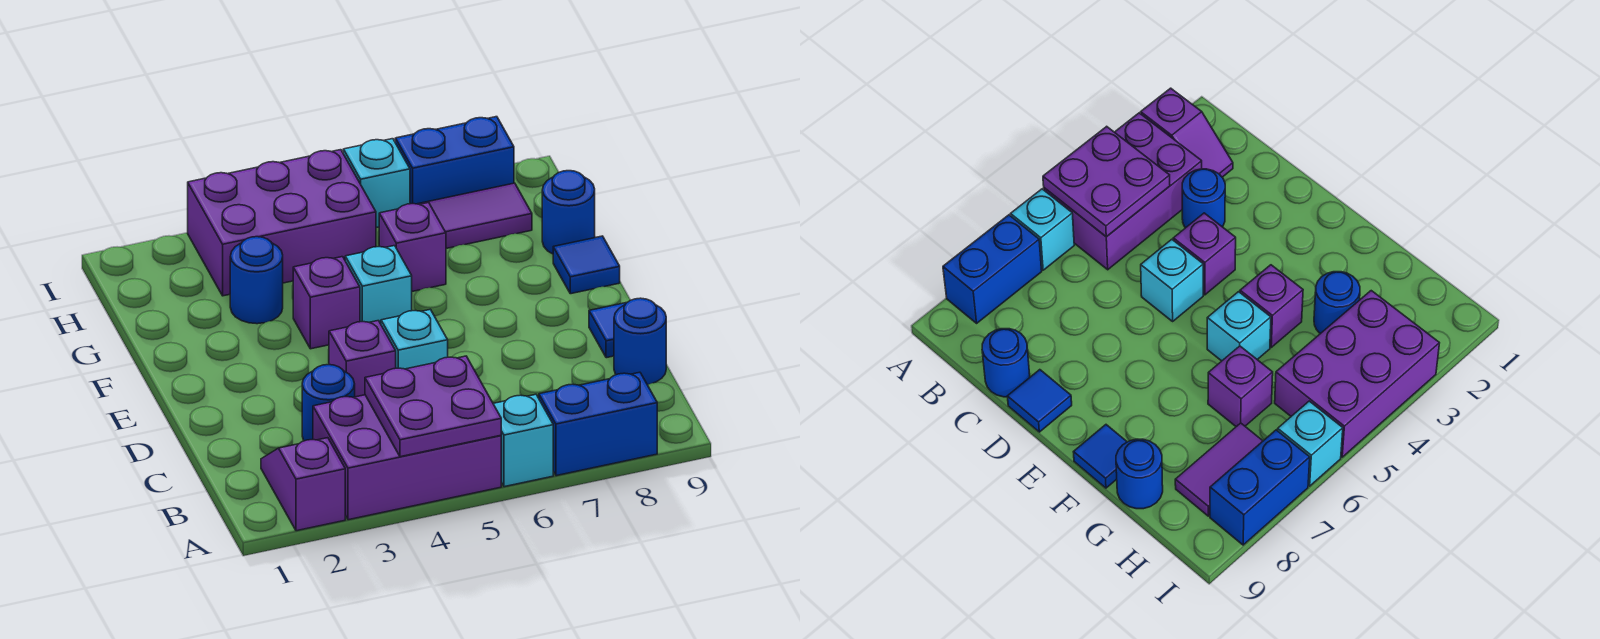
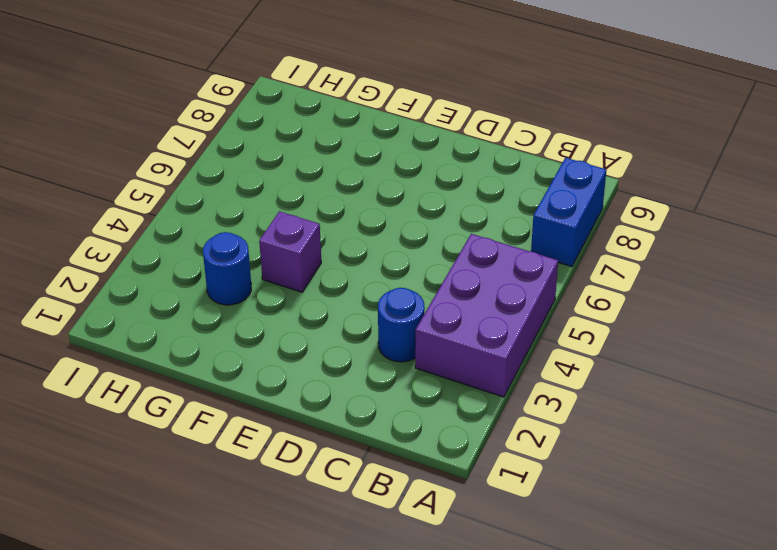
none -> purple slope A2:B2 level 1 top A
none -> cyan brick A6 level 1
none -> blue round brick C9 level 1

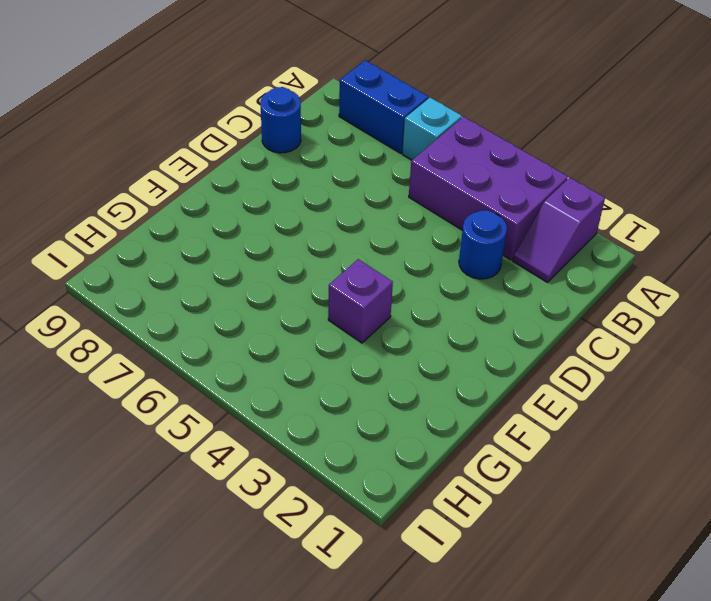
none -> purple brick D4 level 1
none -> cyan brick D5 level 1
none -> blue tile D9 level 1

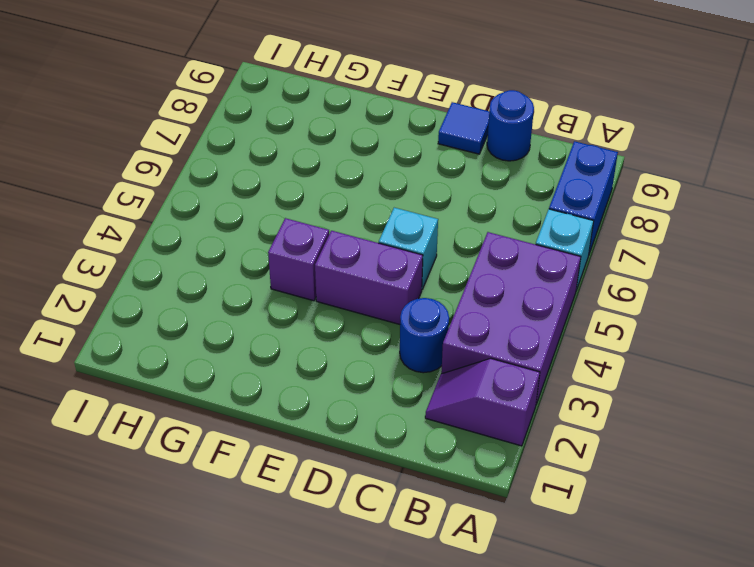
purple brick D4:E4 level 1 -> purple brick D4 level 1
none -> cyan brick F5 level 1
none -> blue tile F9 level 1
none -> blue round brick G3 level 1

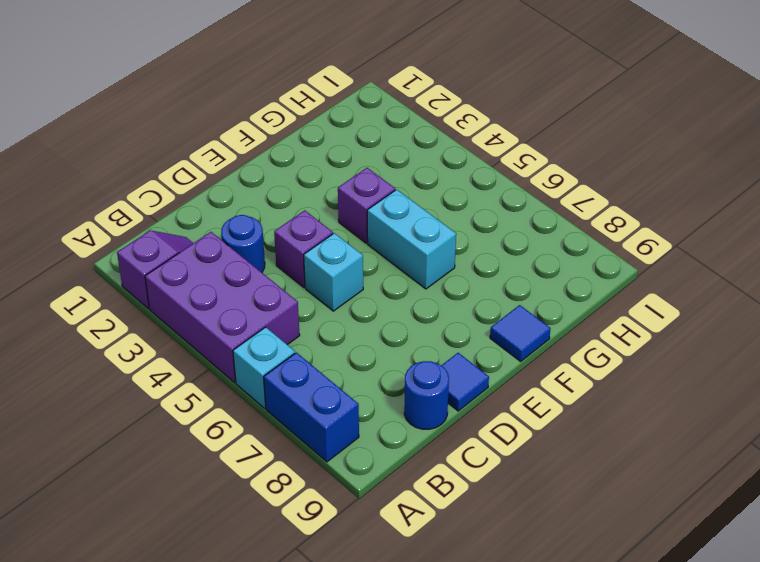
cyan brick F5:F6 level 1 -> cyan brick F5 level 1
none -> blue round brick G3 level 1
none -> purple brick G6 level 1
none -> blue round brick G9 level 1

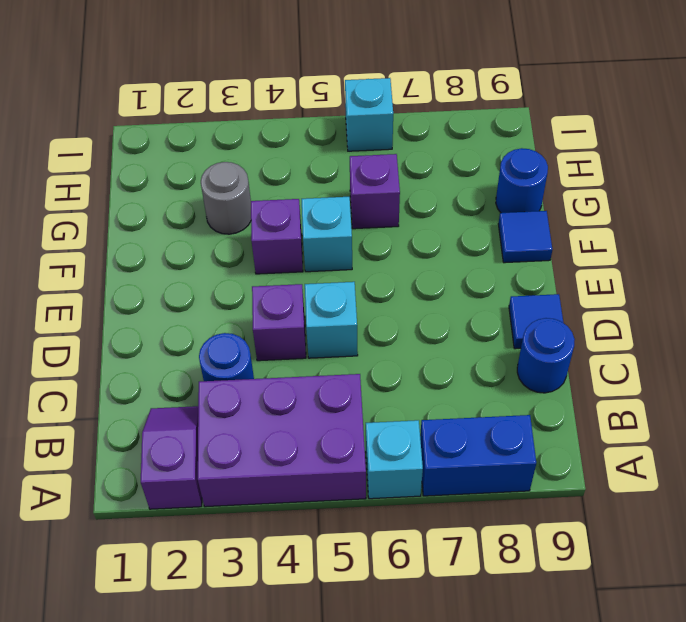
grey round brick G3 level 1 -> blue round brick G3 level 1
none -> purple brick H3:I5 level 1
none -> purple tile H7:H8 level 1
none -> blue brick I7:I8 level 1

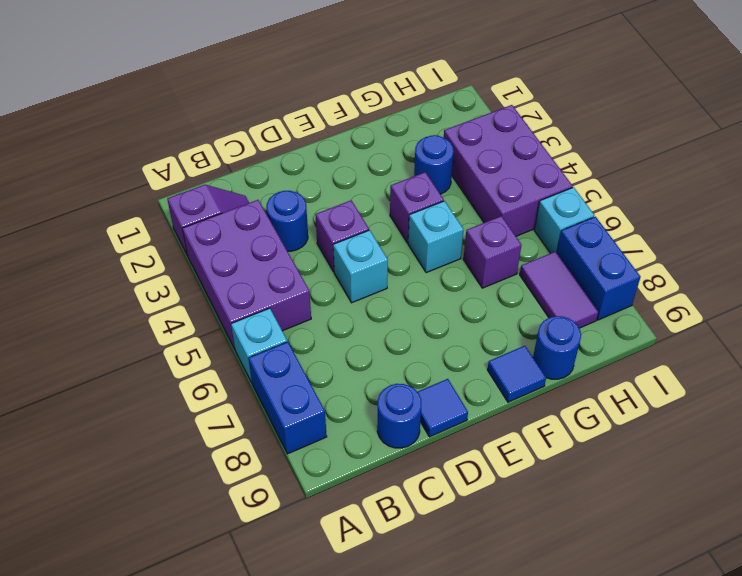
none -> purple plate A4:B5 level 2

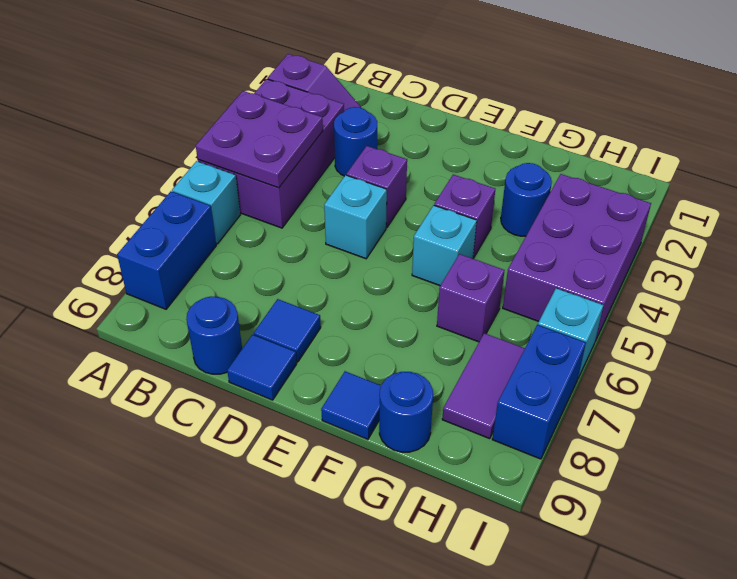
blue tile D8 level 1 -> none

